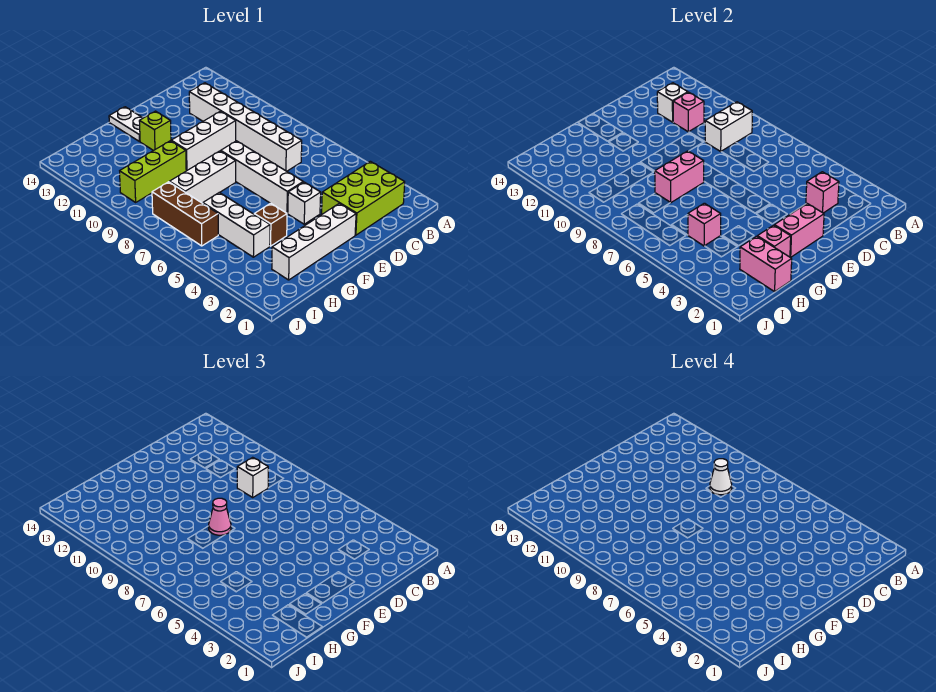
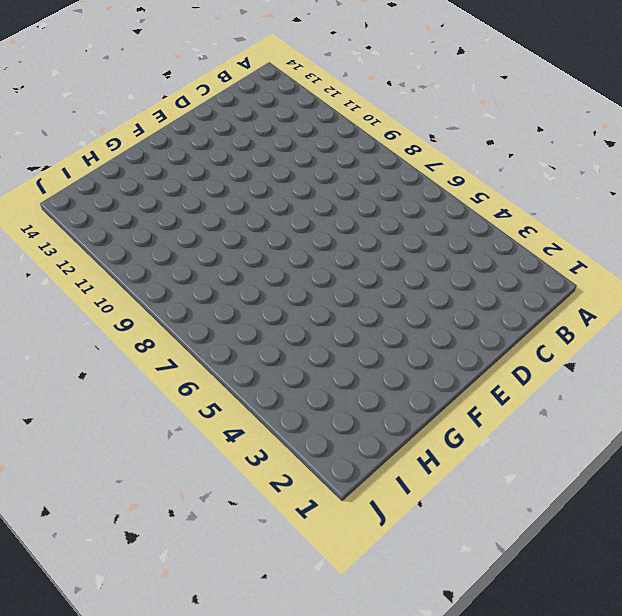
none -> lime brick B2:D3 level 1
none -> white brick C7:C12 level 1
none -> white brick D10:F10 level 1

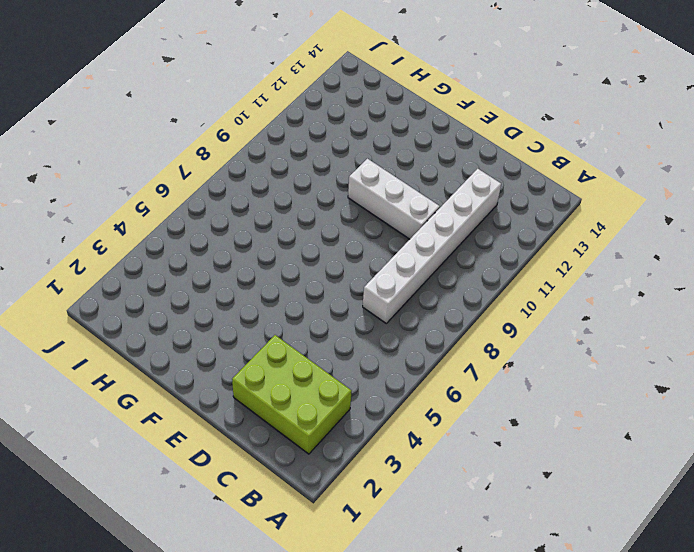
none -> white brick E2:H2 level 1
none -> white brick E4 level 1
none -> white brick E5:E8 level 1

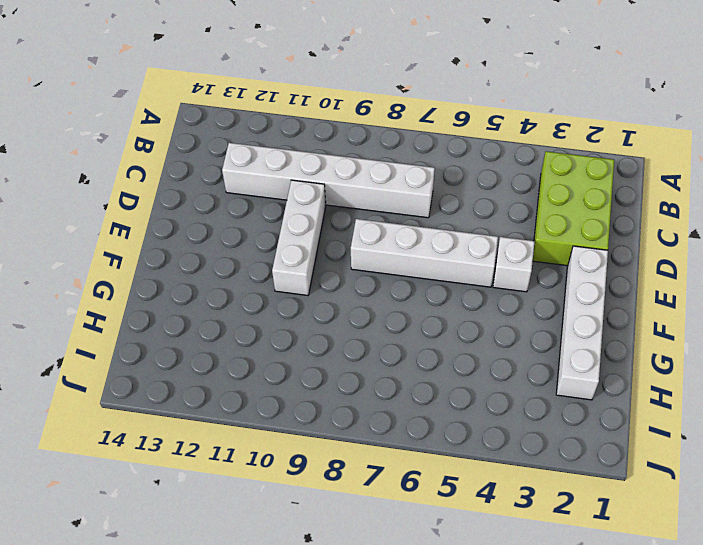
none -> white brick F8:H8 level 1
none -> lime brick F12 level 1
none -> white plate F13:F14 level 1

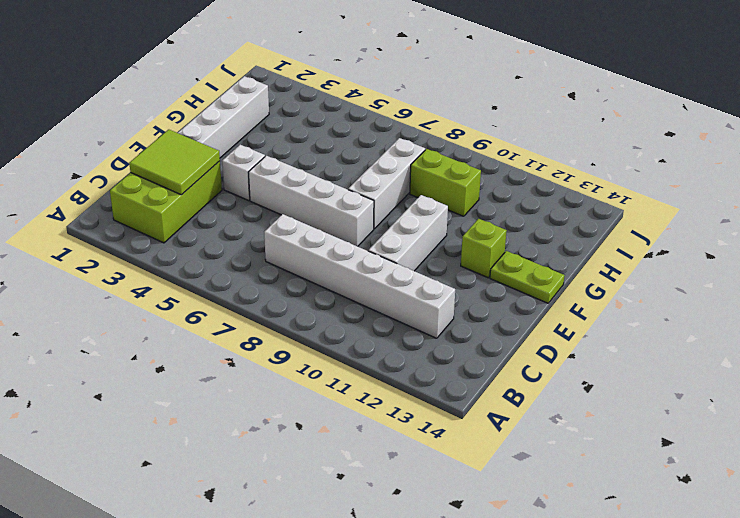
lime tile C2:D3 level 2 -> pink brick C3 level 2
lime plate F13:F14 level 1 -> white plate F13:F14 level 1
lime brick H9:H10 level 1 -> lime brick G10:I10 level 1
none -> brown brick G4 level 1
none -> white brick H4:H6 level 1
none -> brown brick I6:I8 level 1

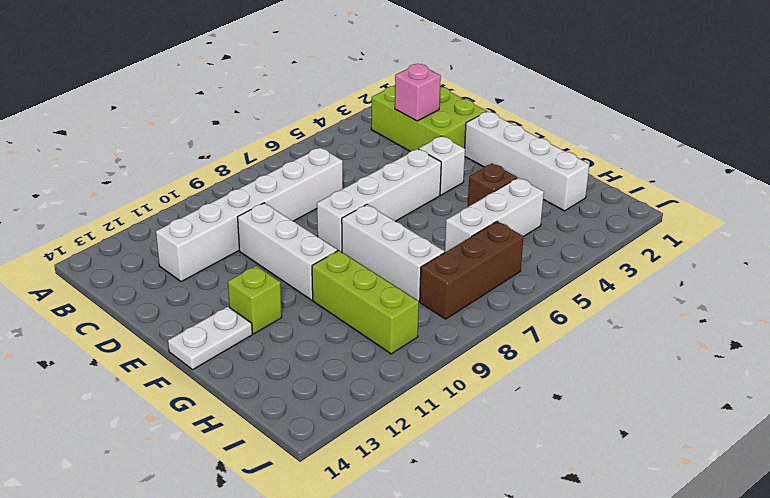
none -> white brick B9:C9 level 2
none -> pink brick C11 level 2
none -> white brick C12 level 2

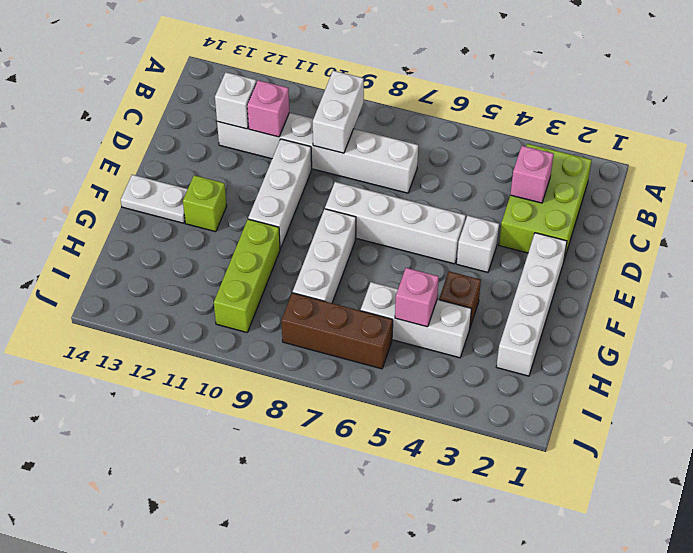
none -> pink brick E2:F2 level 2
none -> pink brick F8:G8 level 2
none -> pink brick G2 level 2

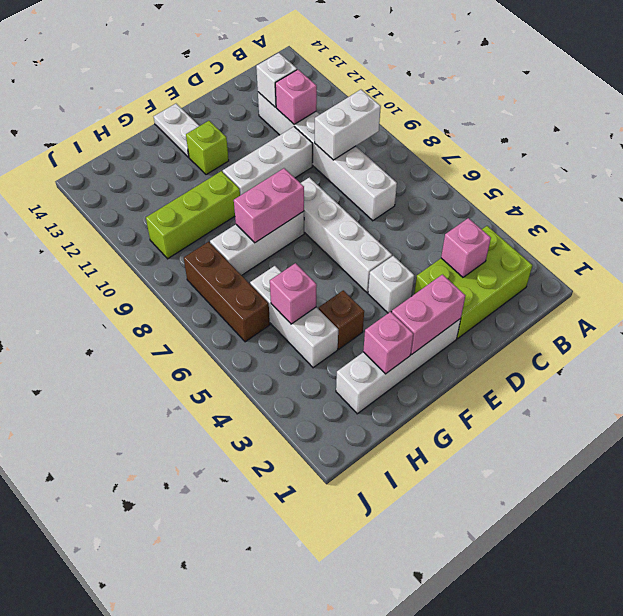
none -> pink brick H1:H2 level 2
none -> white brick C9 level 3
none -> pink cone F8 level 3

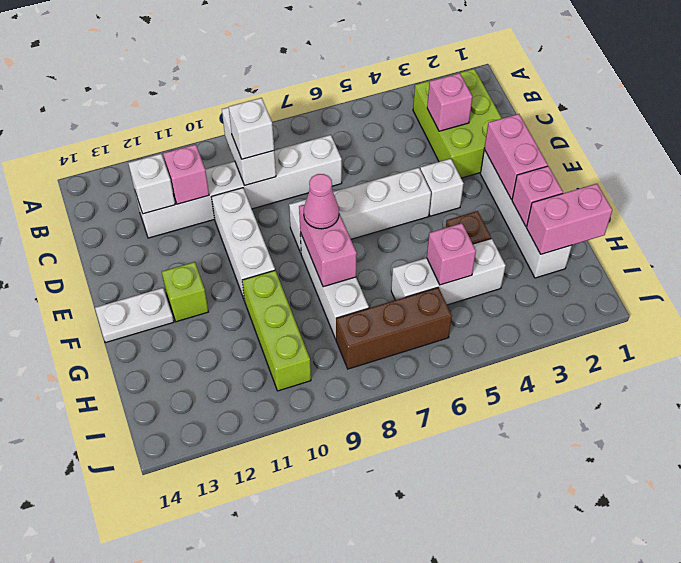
none -> white cone C9 level 4

